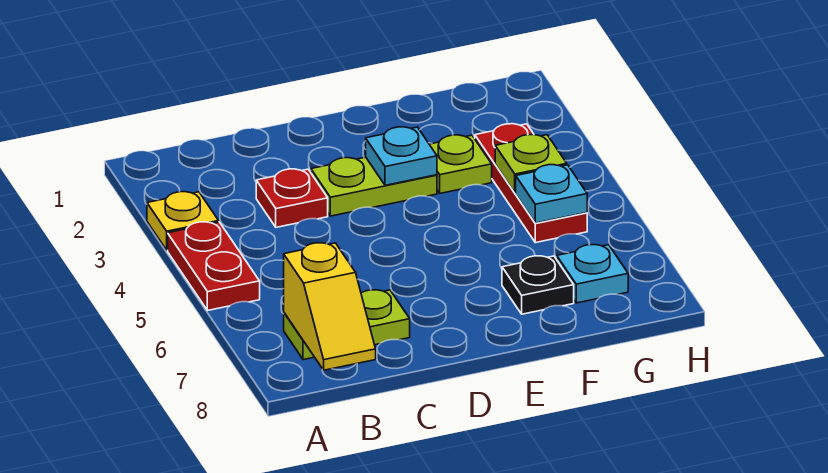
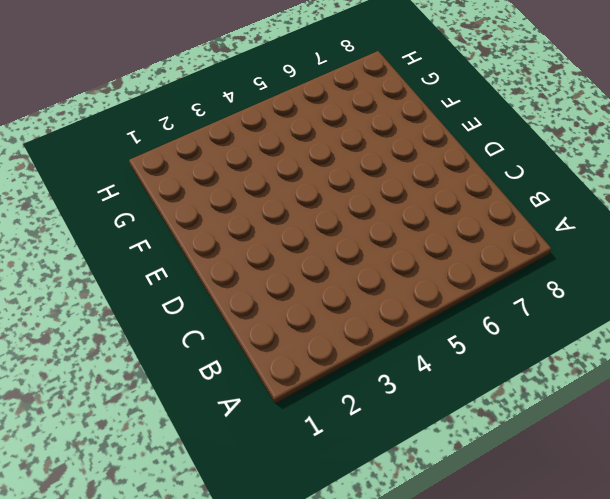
none -> yellow plate A3 level 1
none -> red plate A4:A5 level 1
none -> lime plate B7:C7 level 1

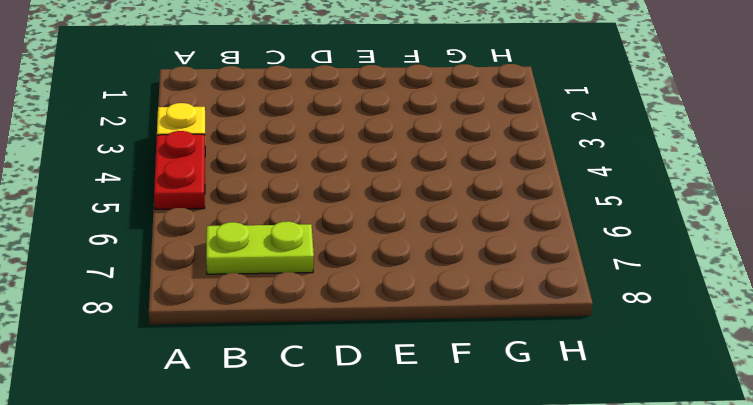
none -> red plate C3 level 1
none -> lime plate D3:E3 level 1
none -> lime plate F3 level 1

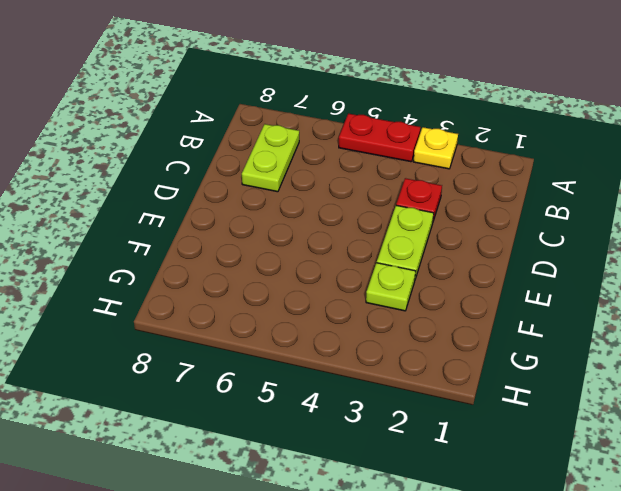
none -> black plate F7 level 1
none -> red plate G3:G5 level 1
none -> cyan plate G7 level 1

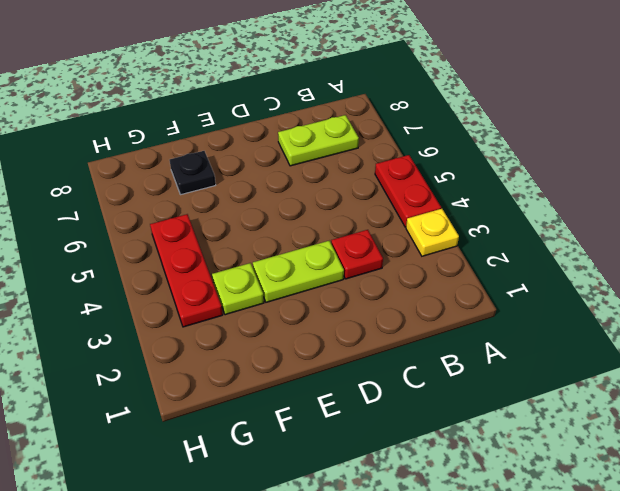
none -> cyan plate G7 level 1
none -> yellow slope B7:B8 level 2 top 7
none -> cyan plate E3 level 2

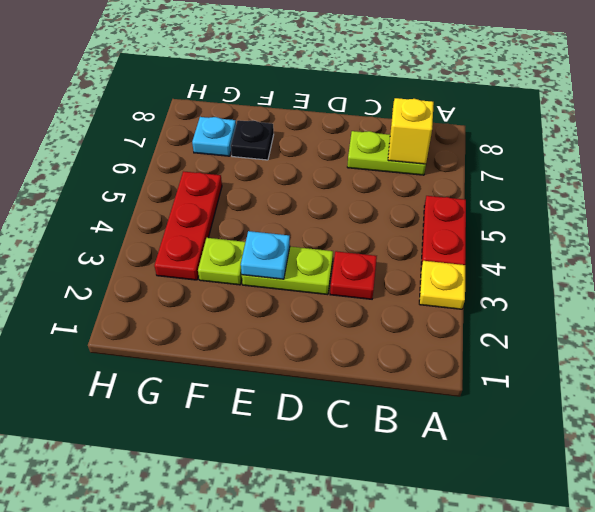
none -> lime plate G4 level 2
none -> cyan plate G5 level 2

